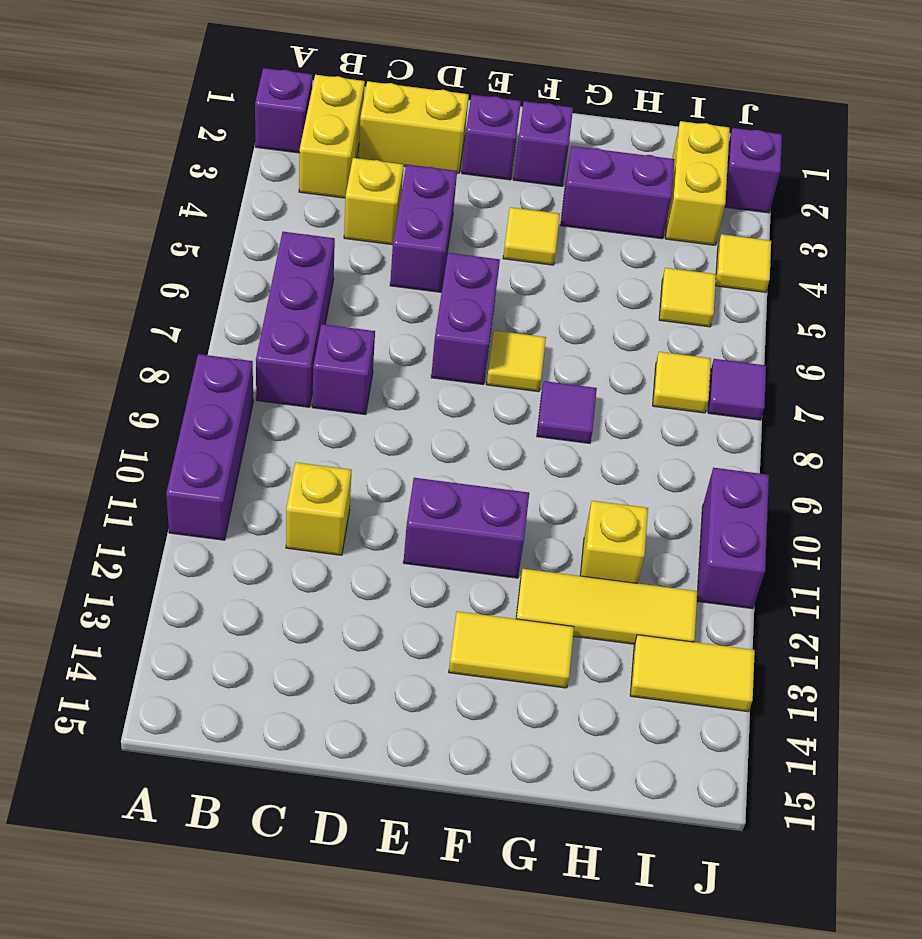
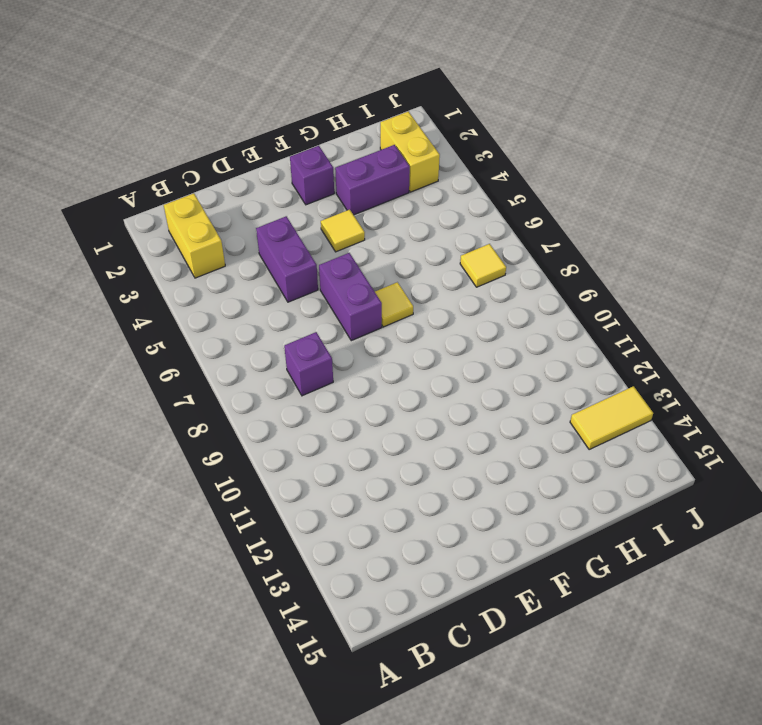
none -> purple brick A2 level 1
none -> purple brick A9:A11 level 1
none -> purple brick B6:B8 level 1

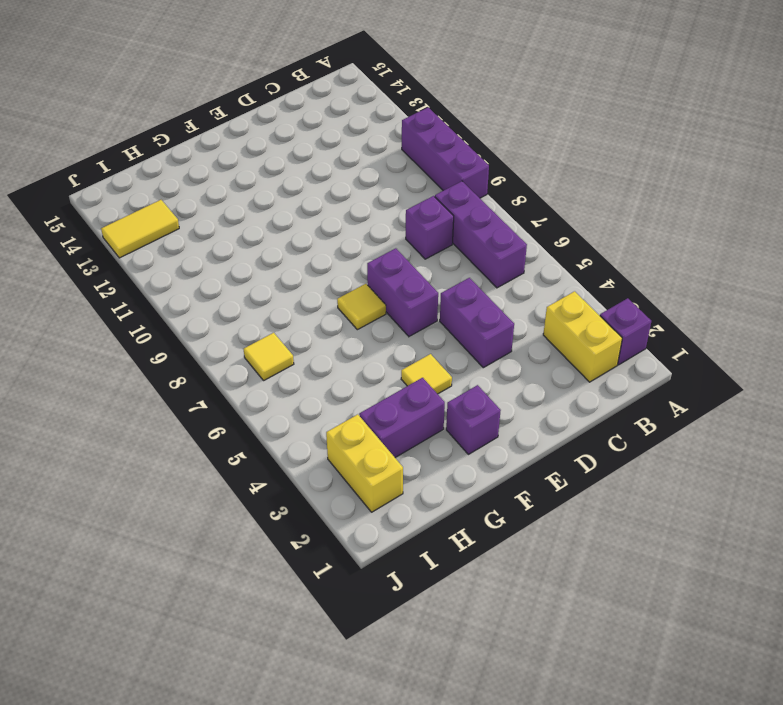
none -> yellow brick C2:D2 level 1
none -> yellow brick C4 level 1
none -> yellow brick C11 level 1

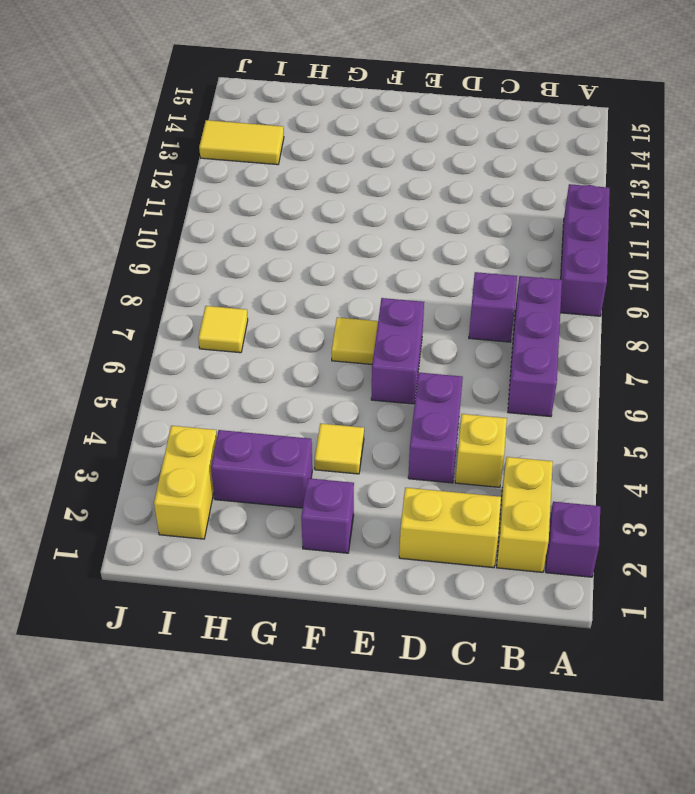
none -> yellow brick C11 level 1
none -> purple brick E2 level 1
none -> purple brick E11:F11 level 1

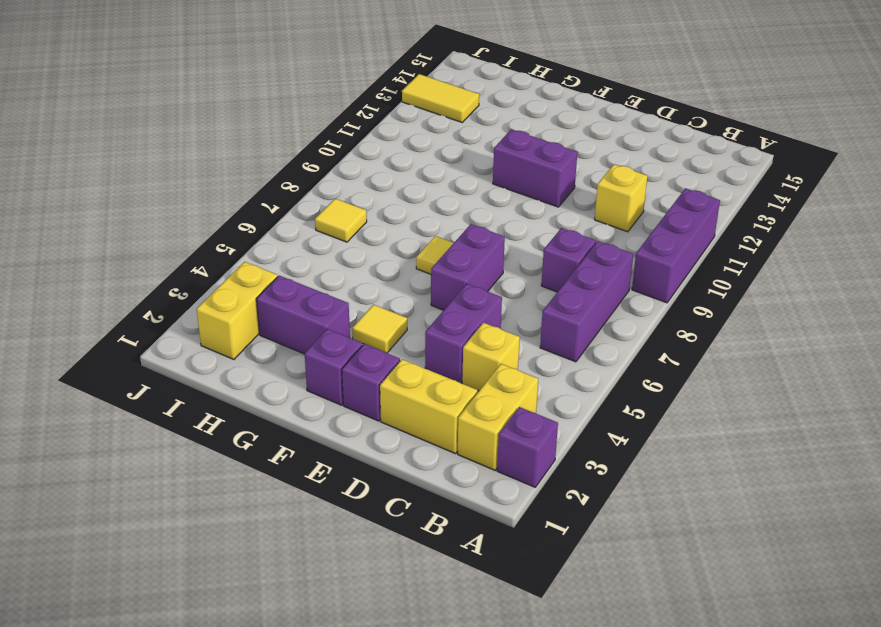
none -> yellow tile F13:G13 level 1
none -> purple tile G8 level 1
none -> yellow tile G12:I12 level 1

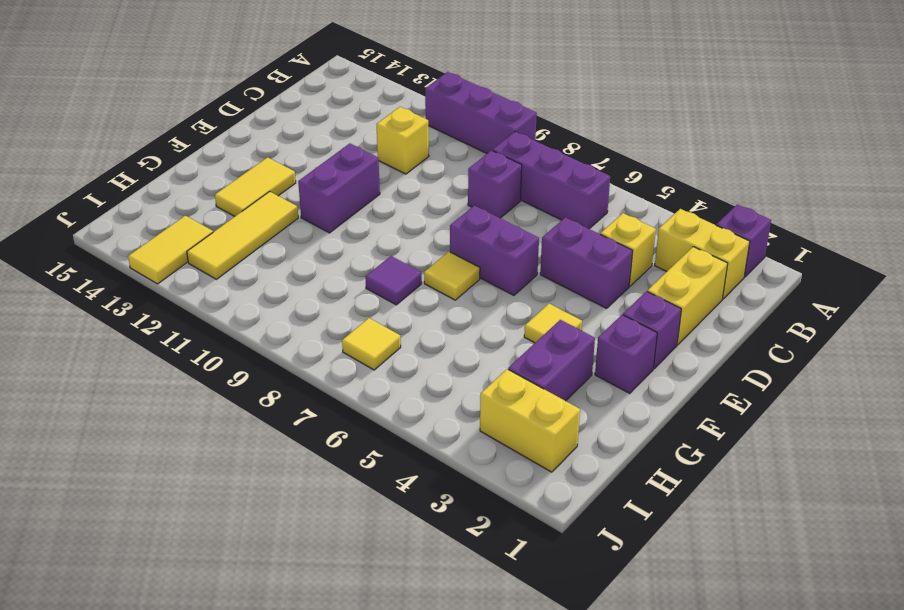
none -> yellow brick H11 level 1
none -> yellow tile I5 level 1
none -> purple brick J2 level 1

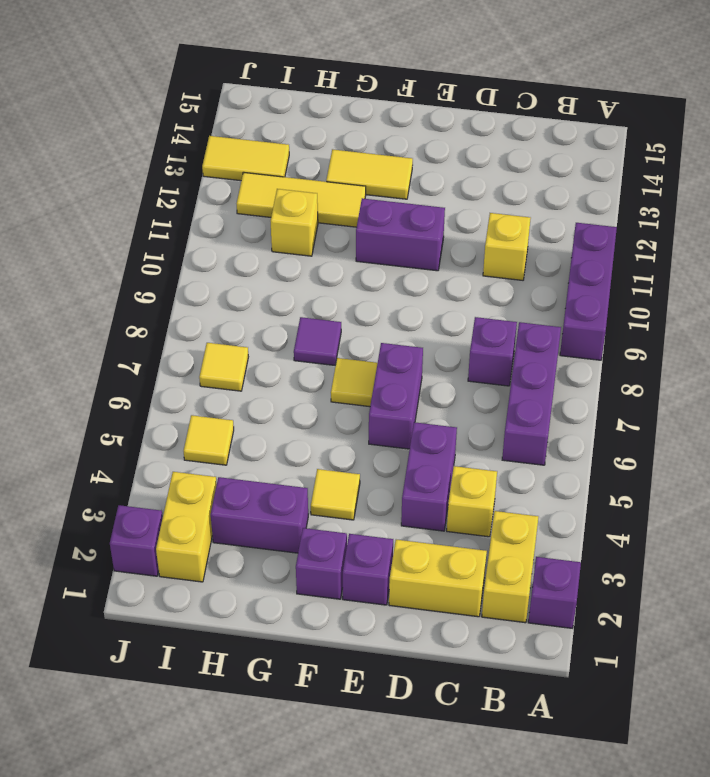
none -> yellow tile J4 level 1
none -> purple tile J7 level 1
none -> purple brick J10:J11 level 1

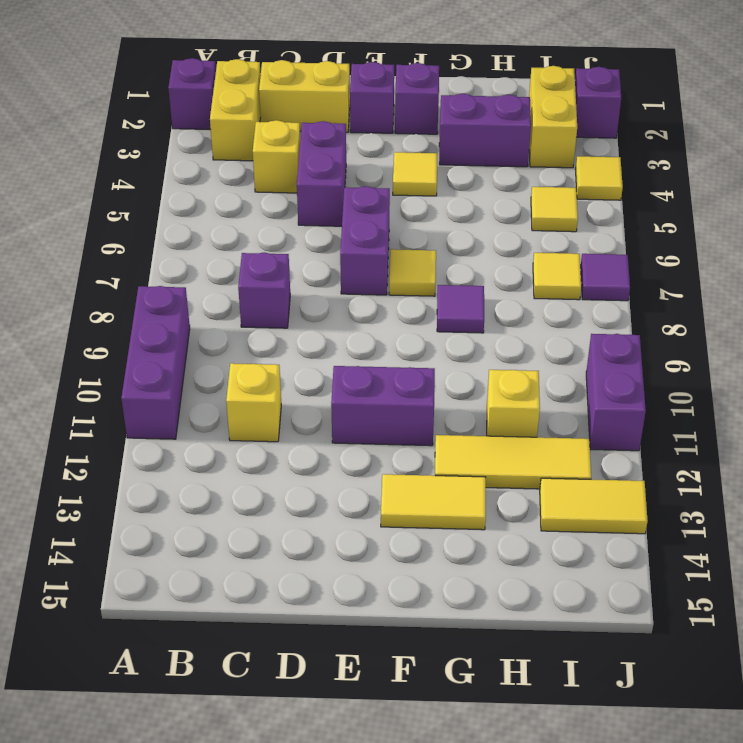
none -> purple brick B6:B8 level 1

